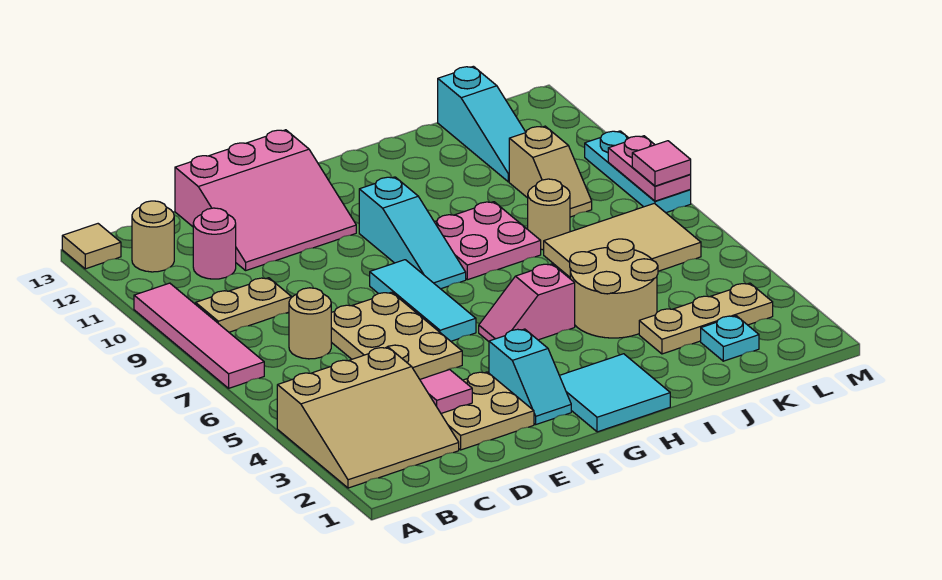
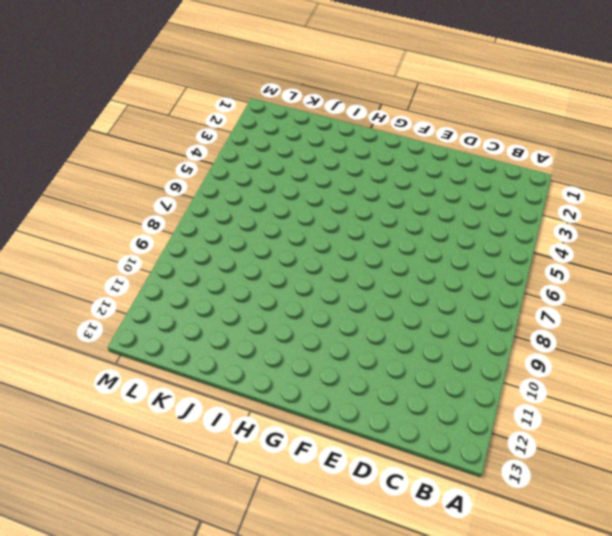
none -> tan slope A2:C4 level 1 top 4
none -> pink tile A7:A10 level 1
none -> tan tile A13 level 1

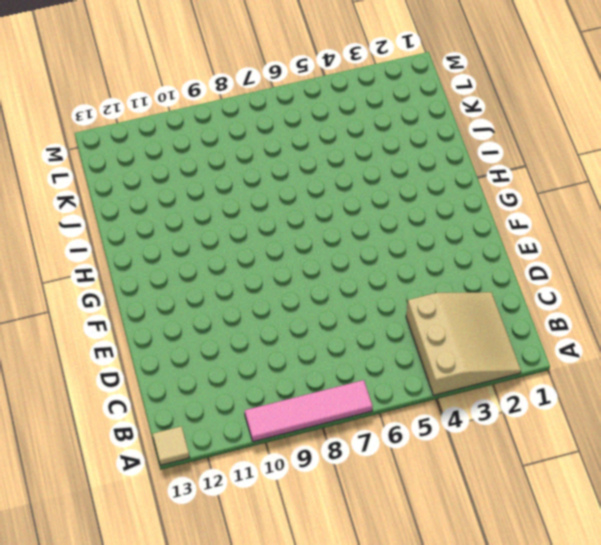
none -> tan plate B9:C9 level 1
none -> tan round brick B12 level 1
none -> tan round brick C7 level 1

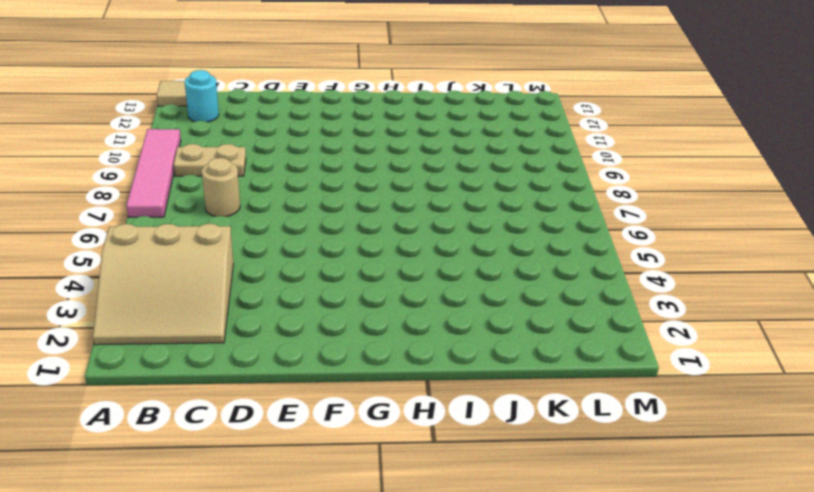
cyan round brick B12 level 1 -> tan round brick B12 level 1
none -> pink round brick C11 level 1
none -> tan plate D2:E3 level 1
none -> tan plate D5:E7 level 1

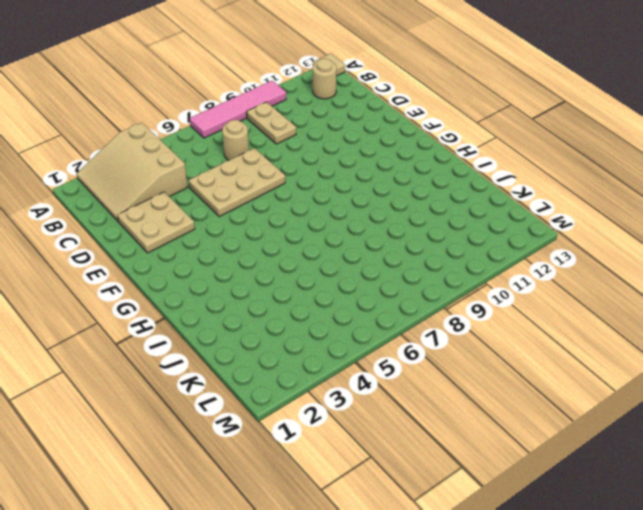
none -> pink round brick C11 level 1
none -> pink slope D11:F13 level 1 top 13
none -> cyan slope F2:F3 level 1 top 3

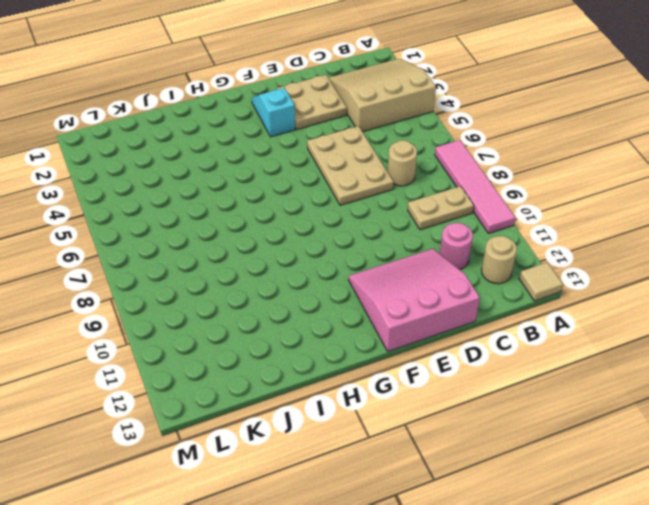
none -> cyan tile F6:F8 level 1
none -> cyan tile G1:H2 level 1
none -> pink slope G5:H5 level 1 top H

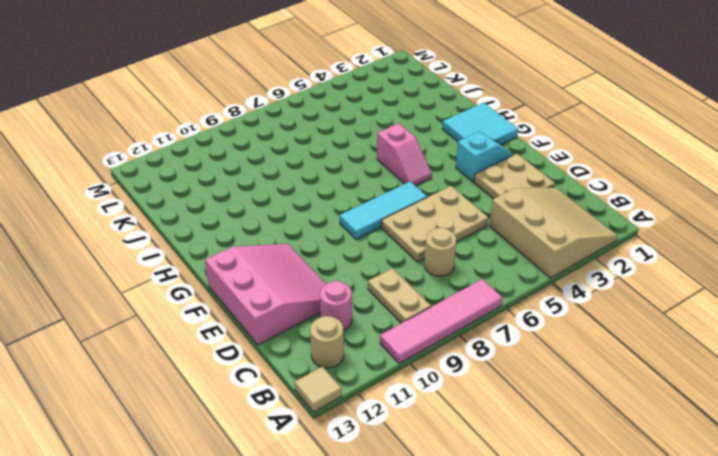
none -> cyan slope G8:G10 level 1 top 10
none -> pink plate H8:I9 level 1
none -> tan round brick I4:J5 level 1

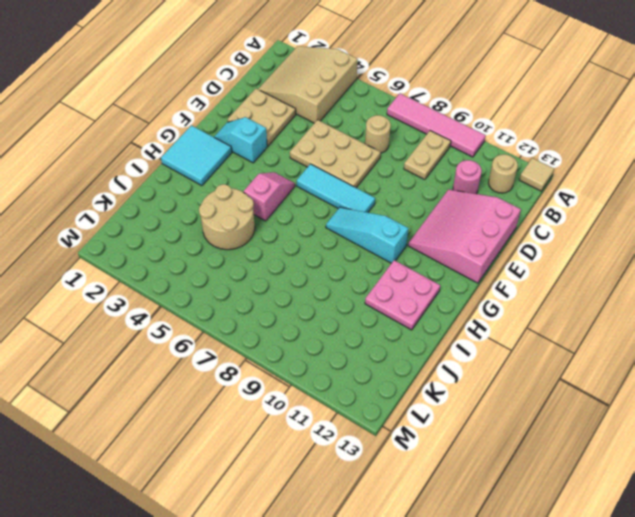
pink plate H11:I12 level 1 -> pink plate H8:I9 level 1
none -> tan plate J3:L3 level 1
none -> tan tile J6:L7 level 1
none -> tan round brick J8 level 1

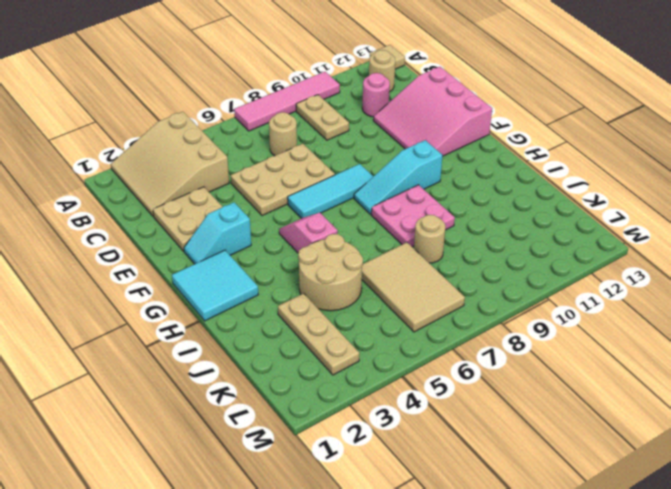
none -> cyan plate K2 level 1
none -> tan slope K9:K10 level 1 top 10
none -> cyan slope K11:K13 level 1 top 13

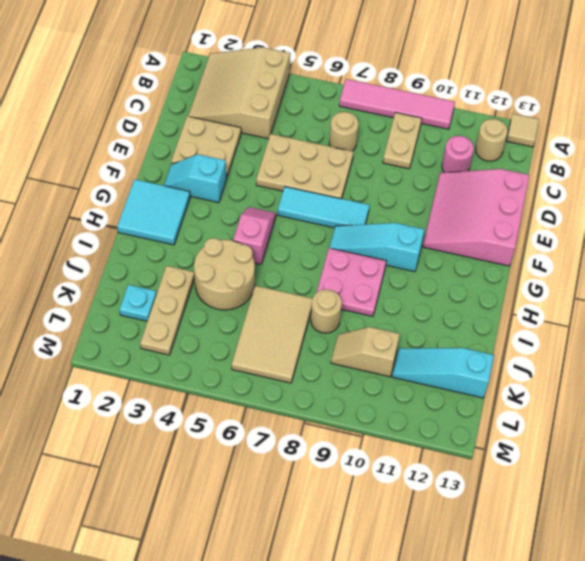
none -> cyan plate M8:M10 level 1
none -> pink tile D3 level 2
none -> pink plate M8:M9 level 2

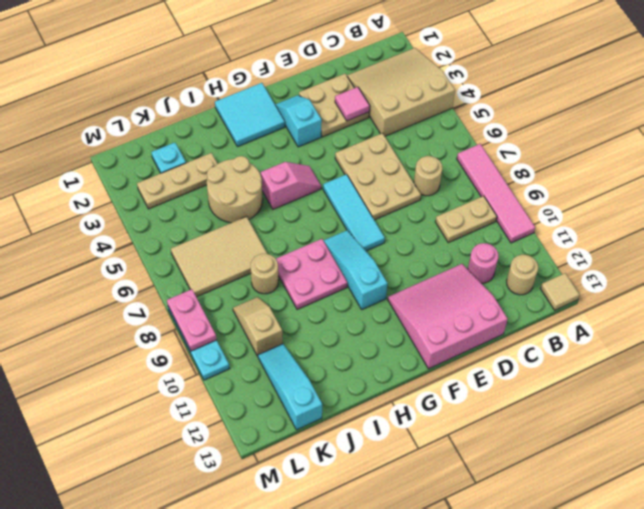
none -> pink tile M8 level 3

